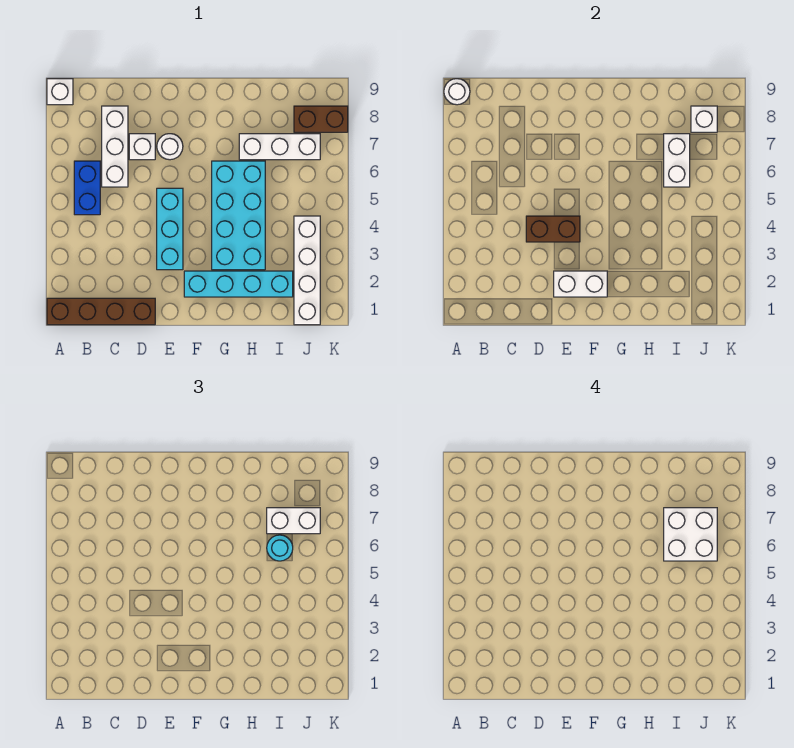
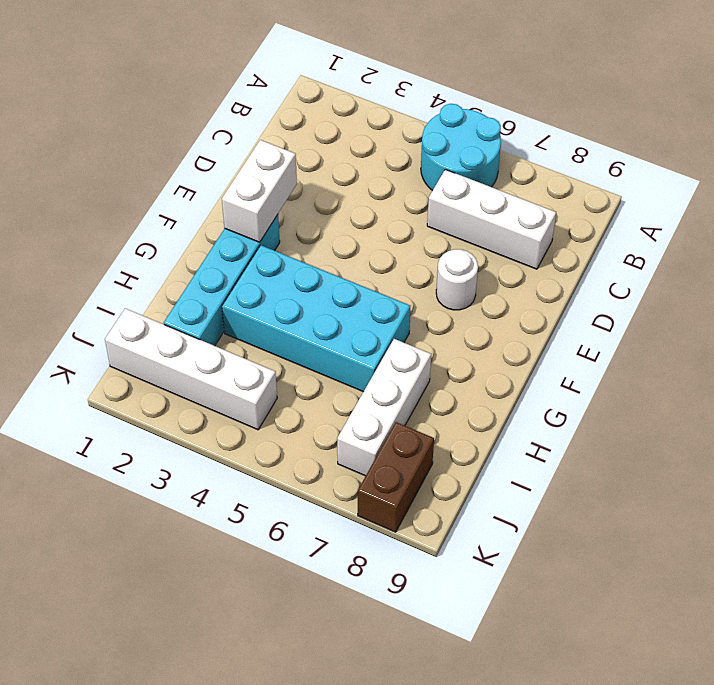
cyan round brick A5:B6 level 1 -> blue brick B5:B6 level 1
none -> brown brick A1:D1 level 1
none -> white brick A9 level 1
none -> white brick D7 level 1

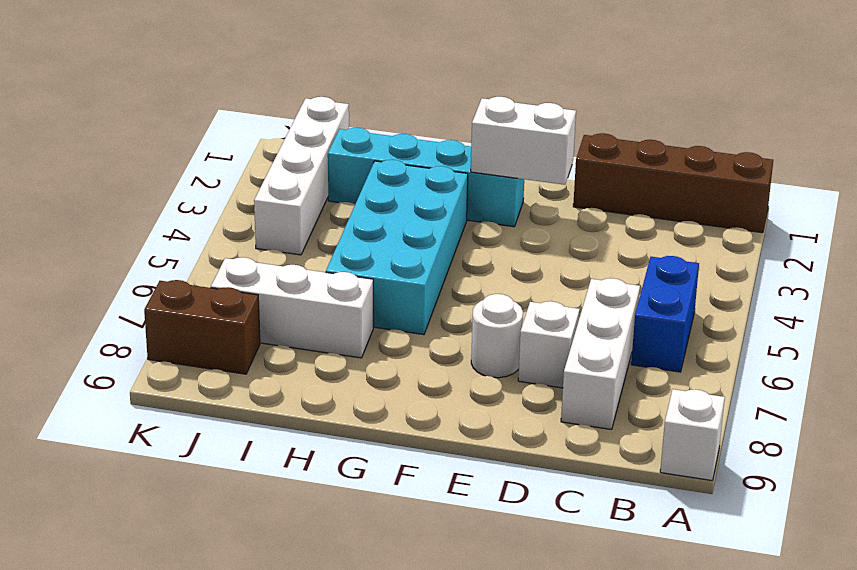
none -> cyan brick E3:E5 level 1
none -> white round brick A9 level 2
none -> brown brick D4:E4 level 2

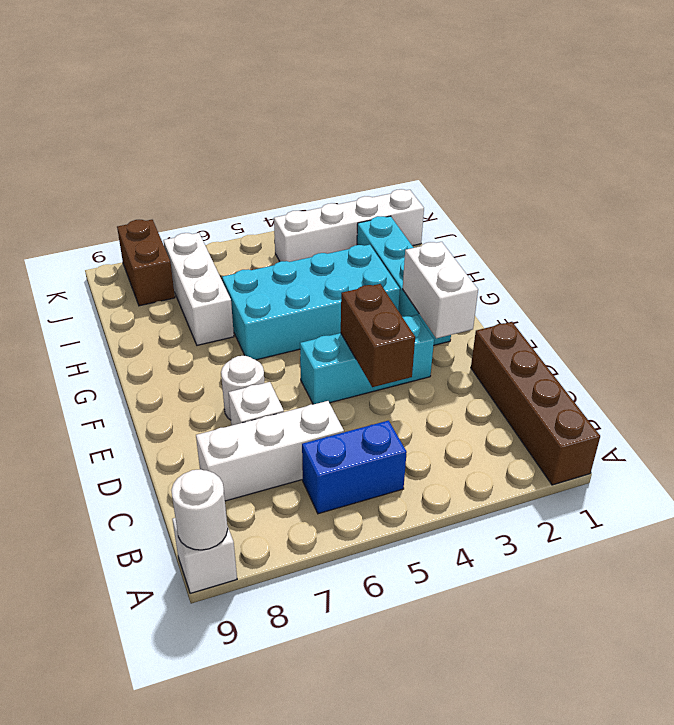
none -> white brick I6:I7 level 2
none -> white brick J8 level 2
none -> cyan round brick I6 level 3

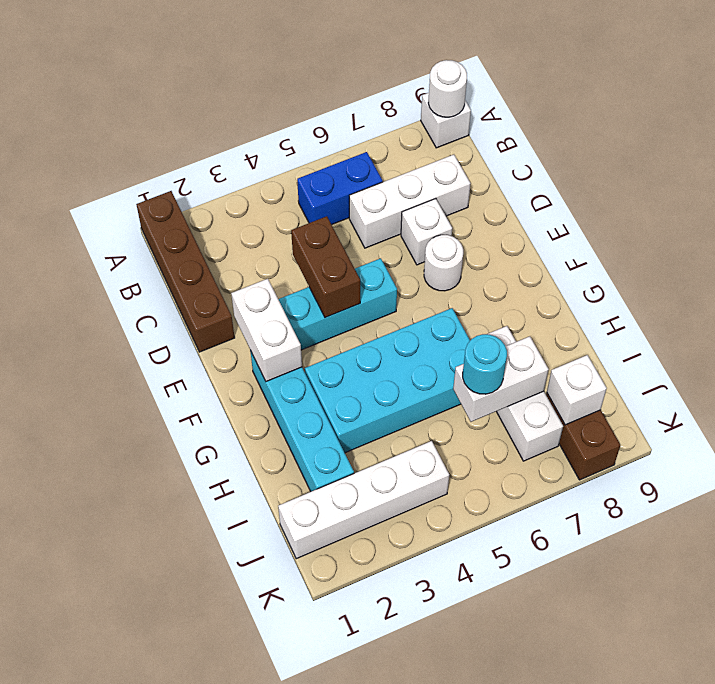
none -> white brick I7:J7 level 3
none -> white brick I6:J7 level 4

